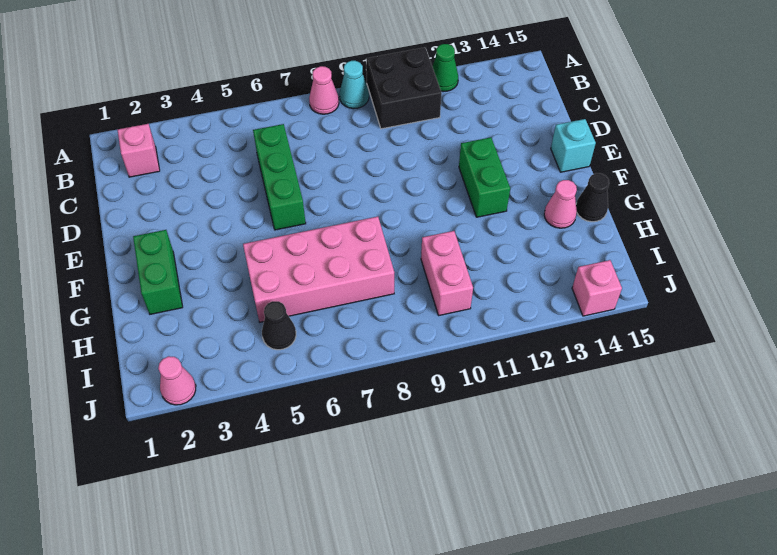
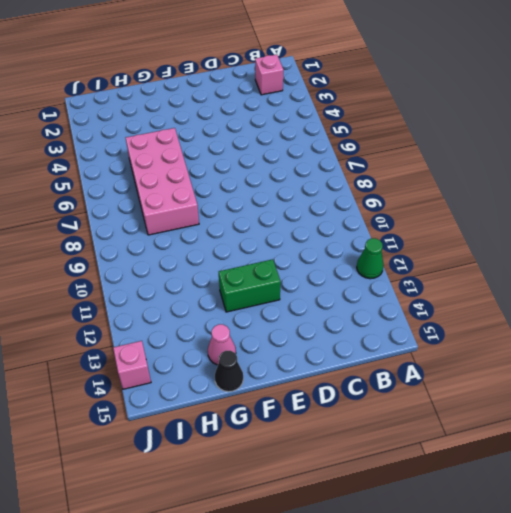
none -> pink cone A8 level 1
none -> cyan cone A9 level 1
none -> black brick A10:B11 level 1

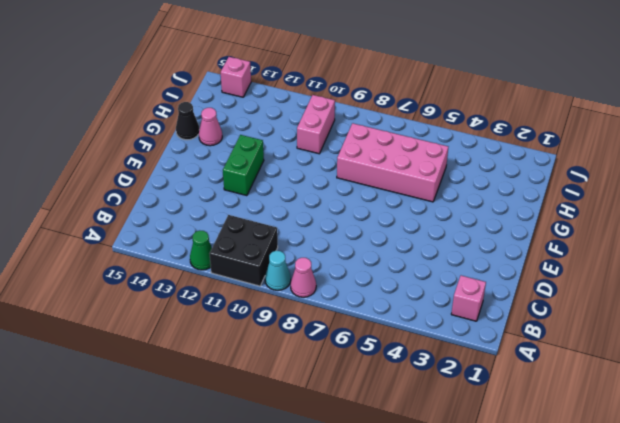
none -> green brick C6:E6 level 1
none -> cyan brick E15 level 1
none -> green brick F2:G2 level 1

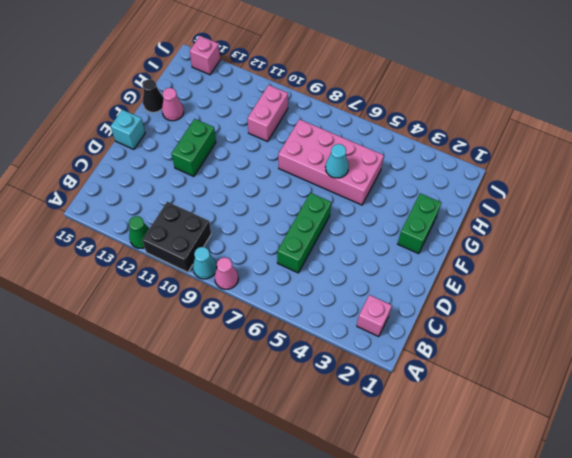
cyan cone G6 level 2 -> none
none -> black cone I5 level 1
none -> pink cone J2 level 1

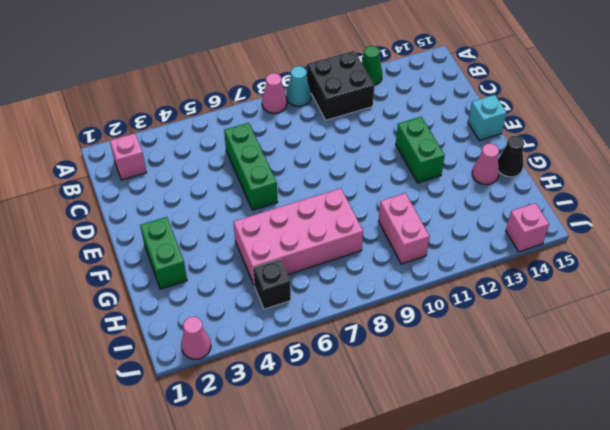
black brick I5 level 1 -> black cone I5 level 1

